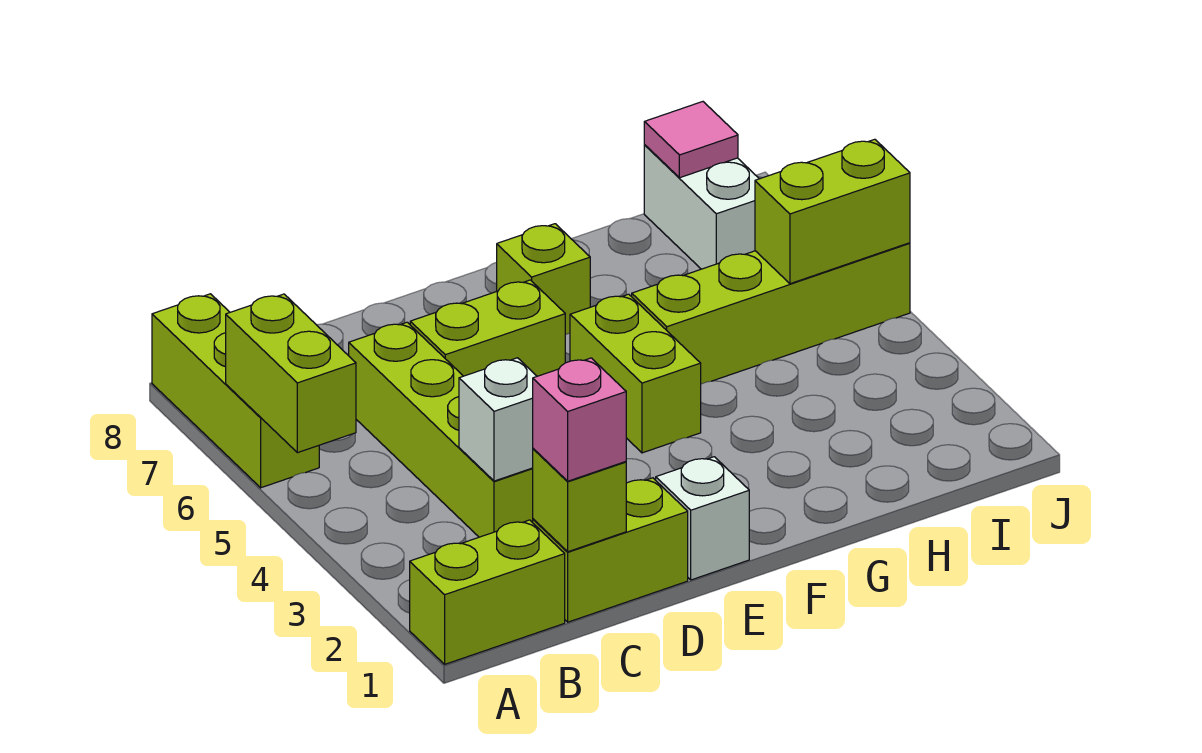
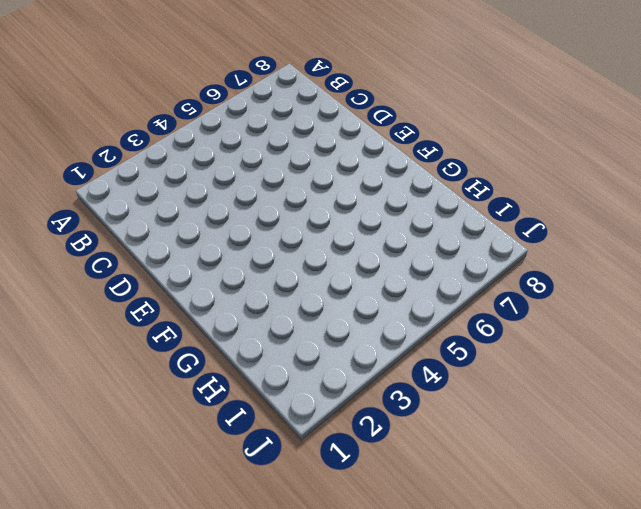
none -> lime brick A1:B1 level 1
none -> lime brick A6:A8 level 1
none -> lime brick C1:D1 level 1

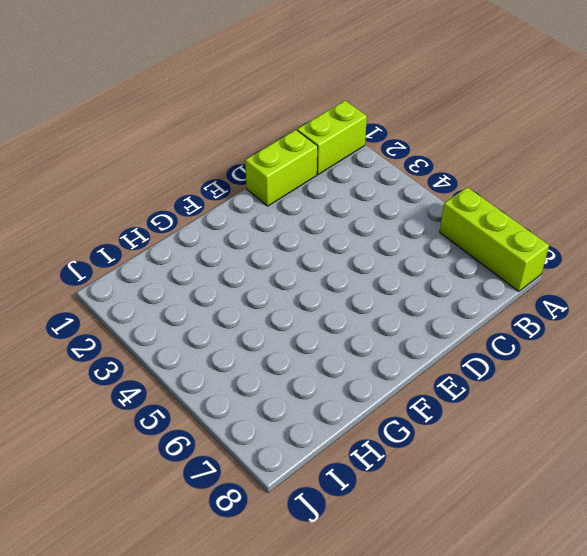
none -> lime brick C3:C6 level 1
none -> lime brick D6:E6 level 1
none -> white brick E1 level 1

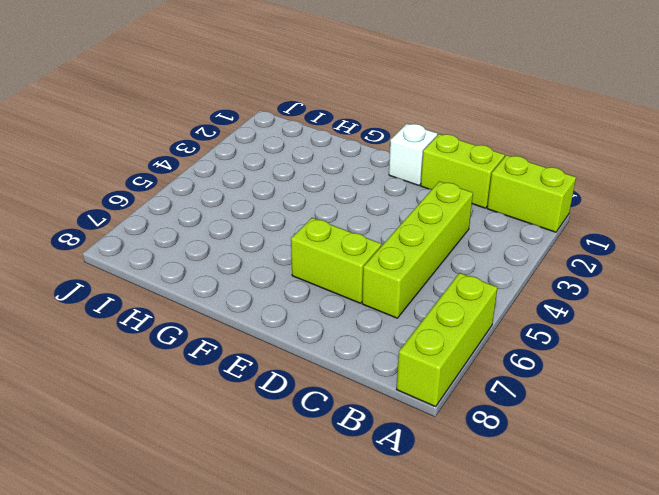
none -> lime brick F4:F5 level 1
none -> lime brick F7 level 1
none -> lime brick G5:J5 level 1

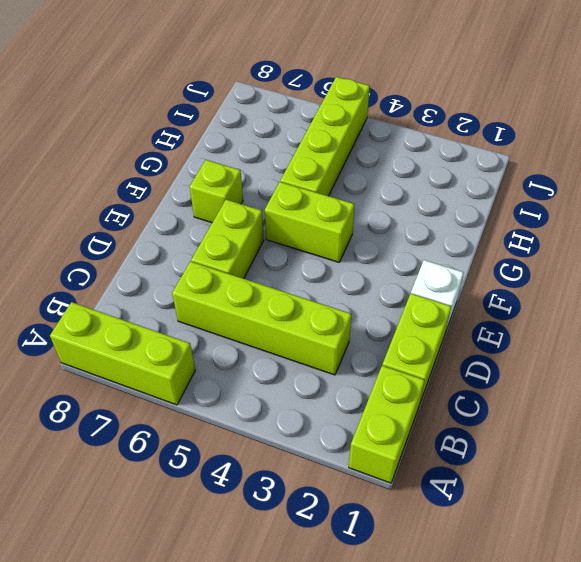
none -> white brick I7:I8 level 1
none -> lime brick A5:A6 level 2
none -> lime brick C1 level 2

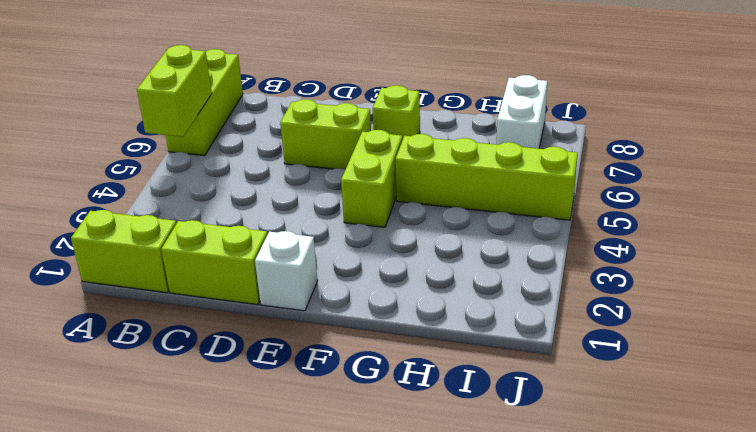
none -> lime brick C3:C6 level 1
none -> lime brick C1 level 2
none -> white brick C3 level 2

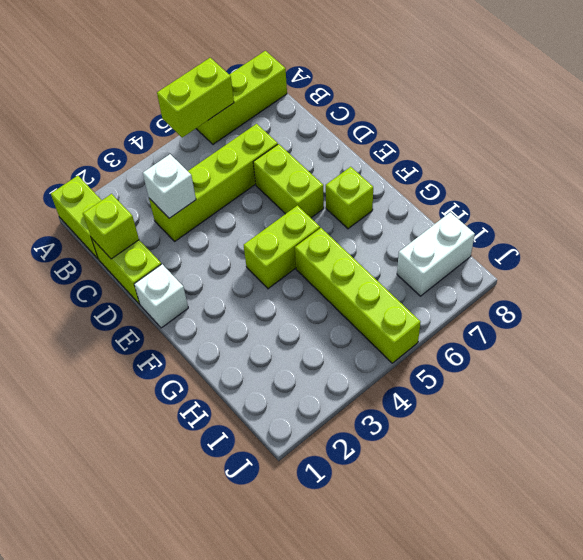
none -> lime brick I5:J5 level 2
none -> pink tile I8 level 2
none -> pink brick C1 level 3

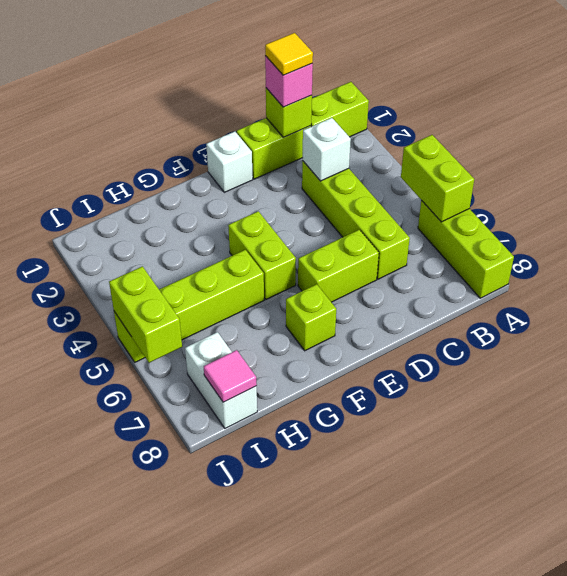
yellow tile C1 level 4 -> none
lime brick J5:J6 level 2 -> lime brick I5:J5 level 2

